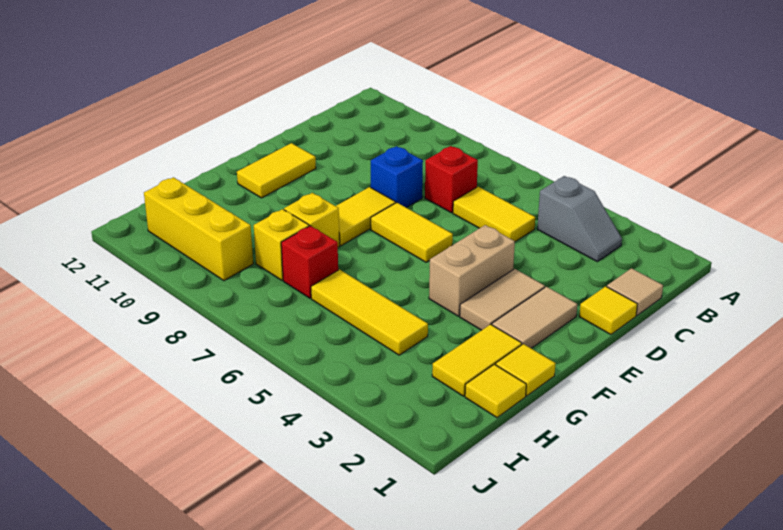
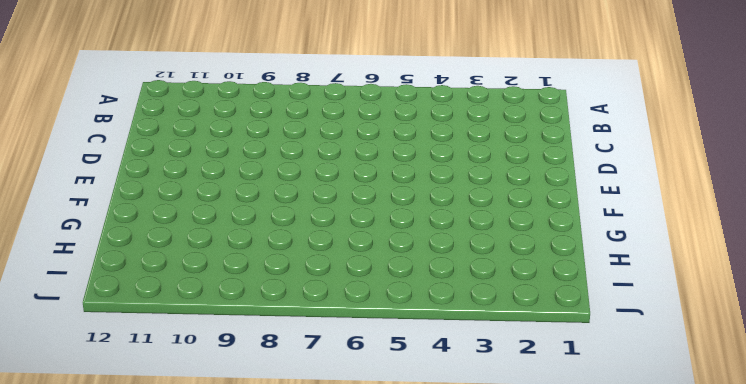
none -> grey slope B3:B4 level 1 top 4
none -> tan tile C1 level 1
none -> yellow tile C5:C6 level 1

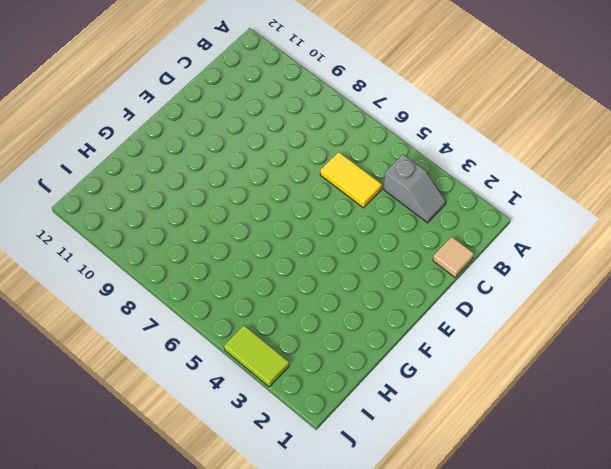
lime tile J3:J4 level 1 -> none
none -> red brick C7 level 1
none -> yellow tile D1 level 1
none -> blue brick D8 level 1

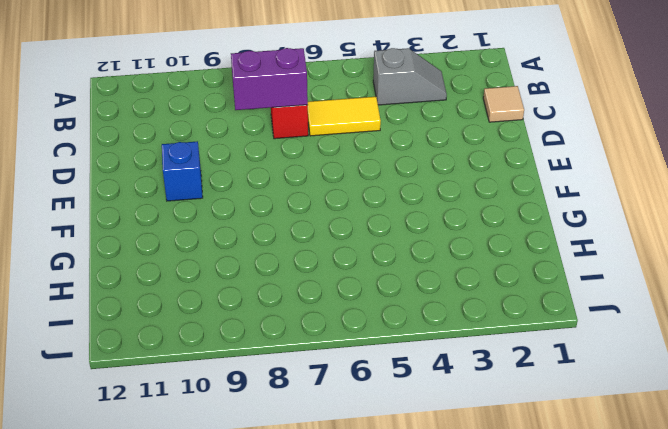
purple brick C7:C8 level 2 -> none
blue brick E10 level 1 -> blue brick D8 level 1
none -> yellow tile D1 level 1
none -> tan tile E2:F2 level 1
none -> tan tile E3:F3 level 1

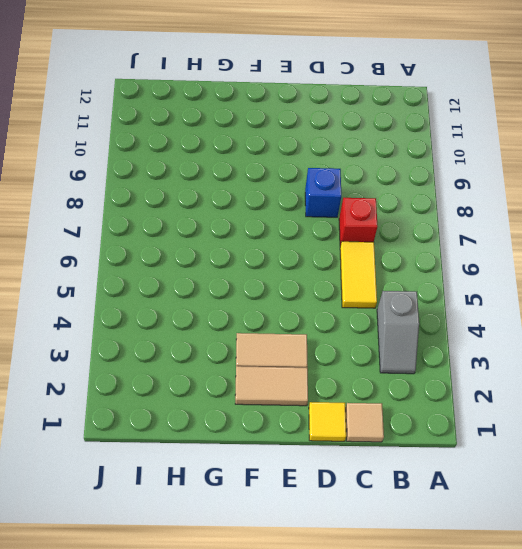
none -> tan brick E4:F4 level 1
none -> yellow tile E6:E7 level 1
none -> yellow tile E8:F8 level 1

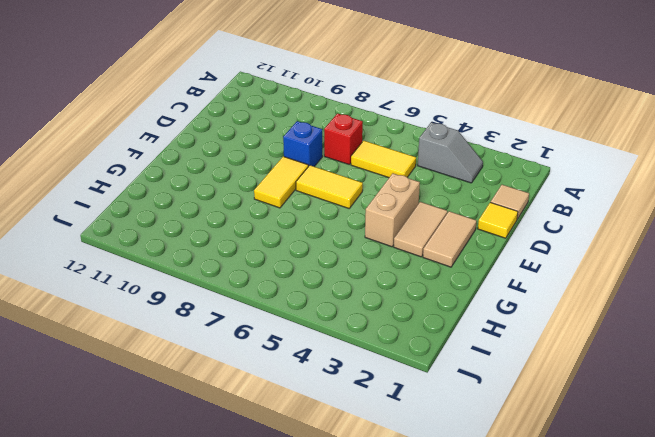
none -> yellow tile E11:F11 level 1
none -> yellow tile G1 level 1
none -> yellow tile G2:H2 level 1

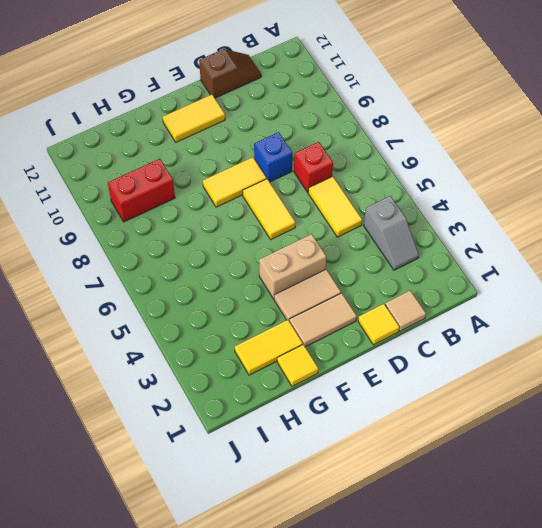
brown slope C12:D12 level 1 top D -> none
red brick H9:I9 level 1 -> yellow brick I9:I11 level 1
none -> yellow brick G8 level 1
none -> yellow tile H1 level 1
none -> yellow tile H4:H6 level 1

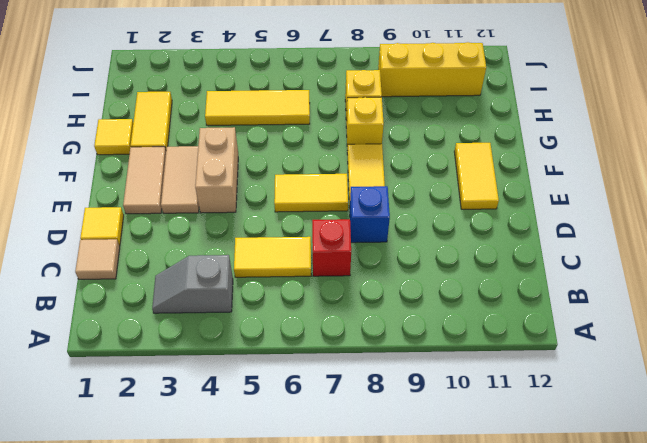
none -> yellow tile H1 level 1
none -> red brick H7 level 1

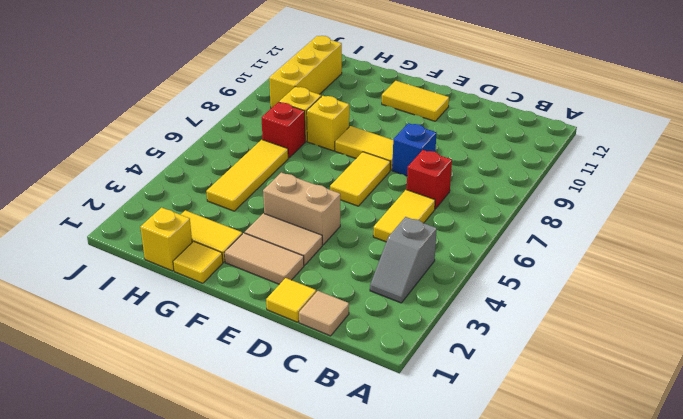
yellow brick H1 level 1 -> yellow tile H1 level 1

